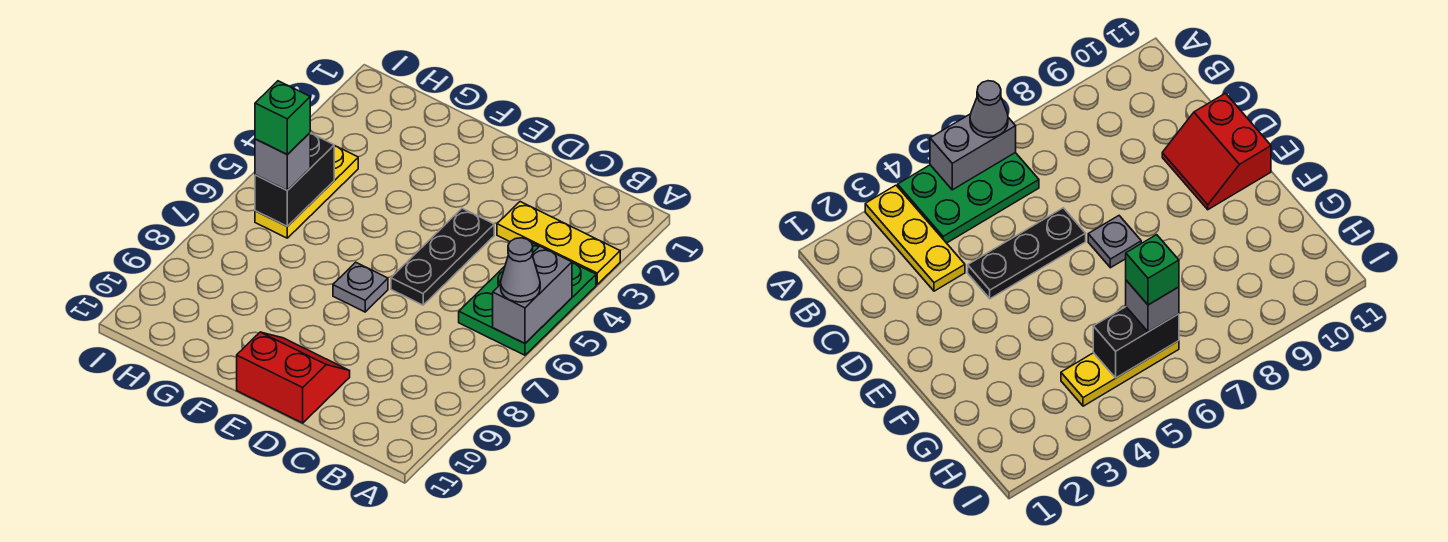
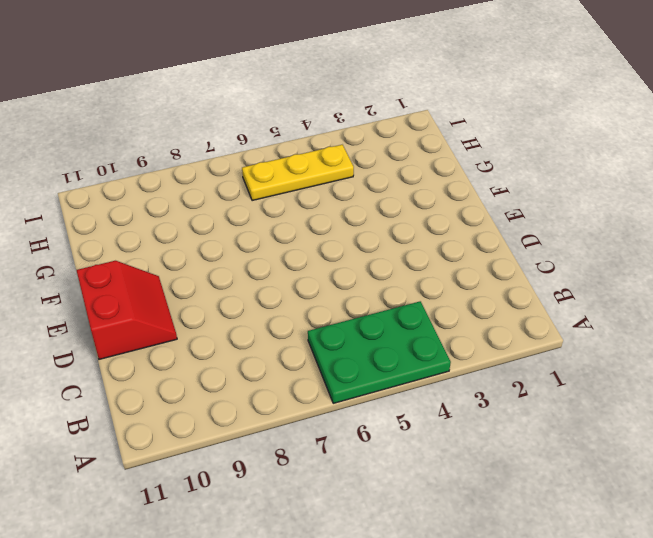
none -> yellow plate A3:C3 level 1
none -> black plate D4:D6 level 1

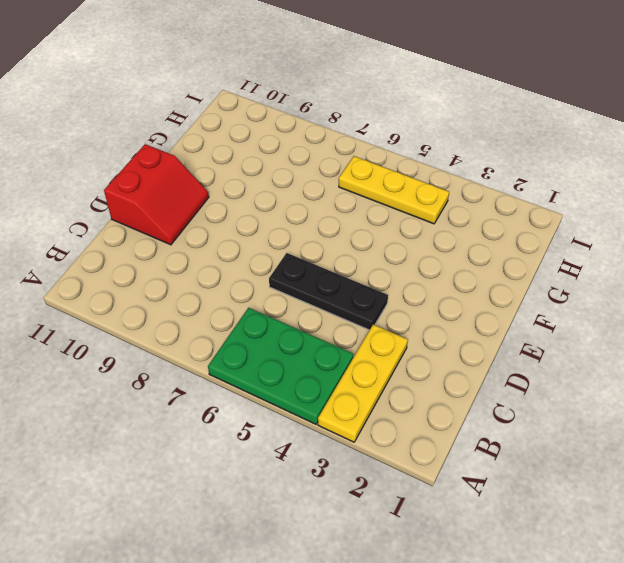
none -> grey plate E7 level 1
none -> grey brick A5:A6 level 2

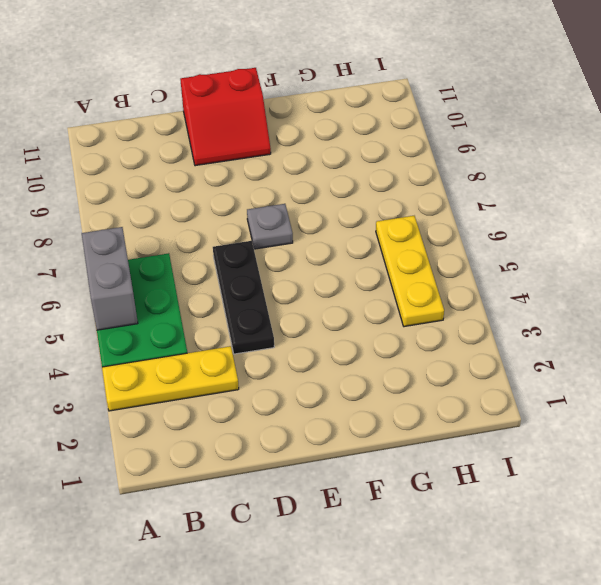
none -> black brick H5:H6 level 2
none -> grey cone A6 level 3

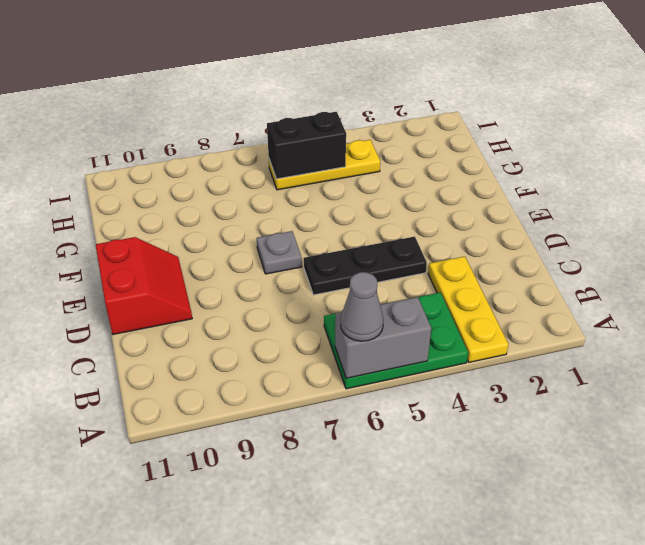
none -> grey brick H6 level 3
none -> green brick H6 level 4

